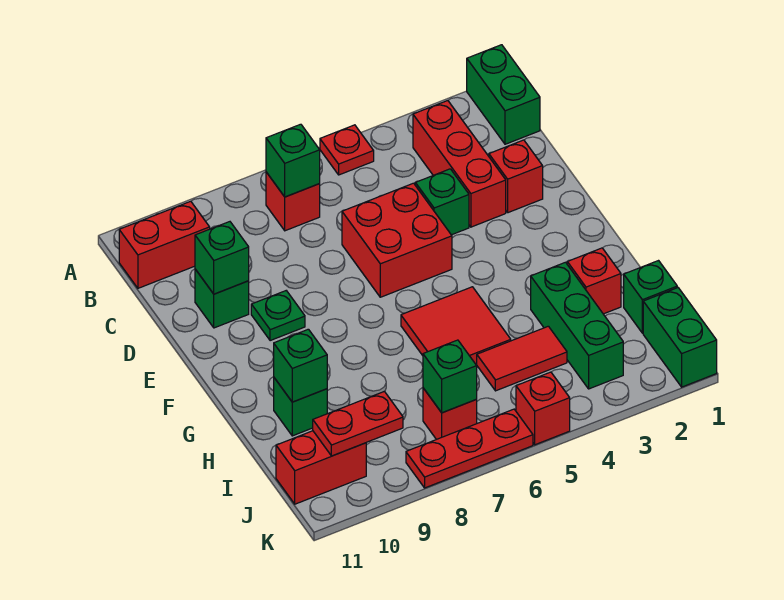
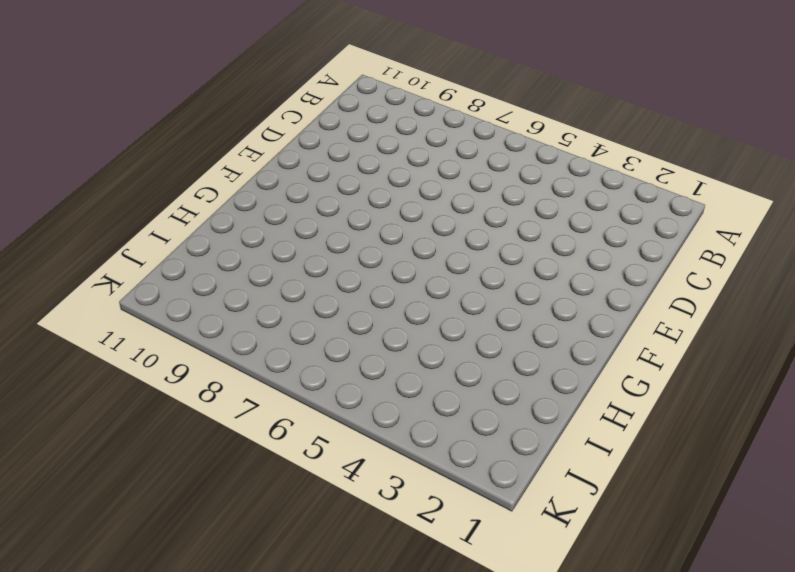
none -> green brick A1:B1 level 1
none -> red plate A5 level 1
none -> red brick B3:D3 level 1

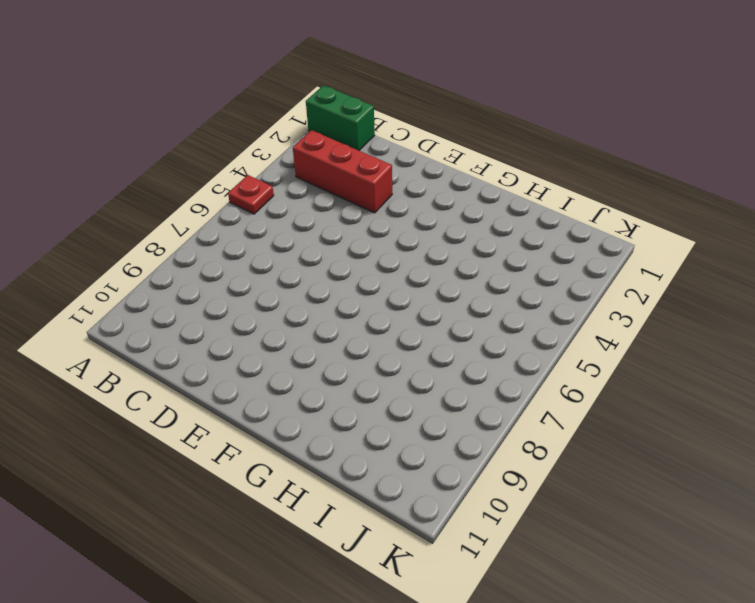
none -> red brick B7 level 1
none -> red brick B10:B11 level 1
none -> red brick D2 level 1

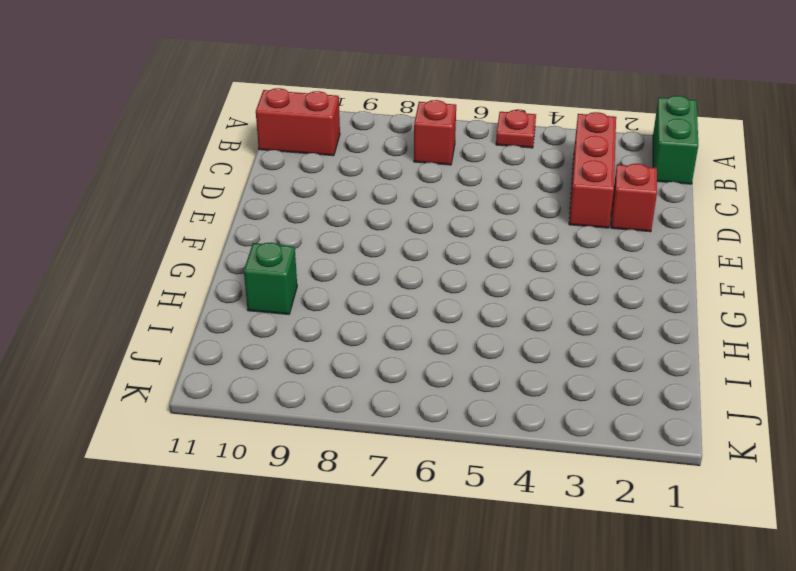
none -> green brick D4 level 1
none -> red brick D5:E6 level 1
none -> green brick D10 level 1

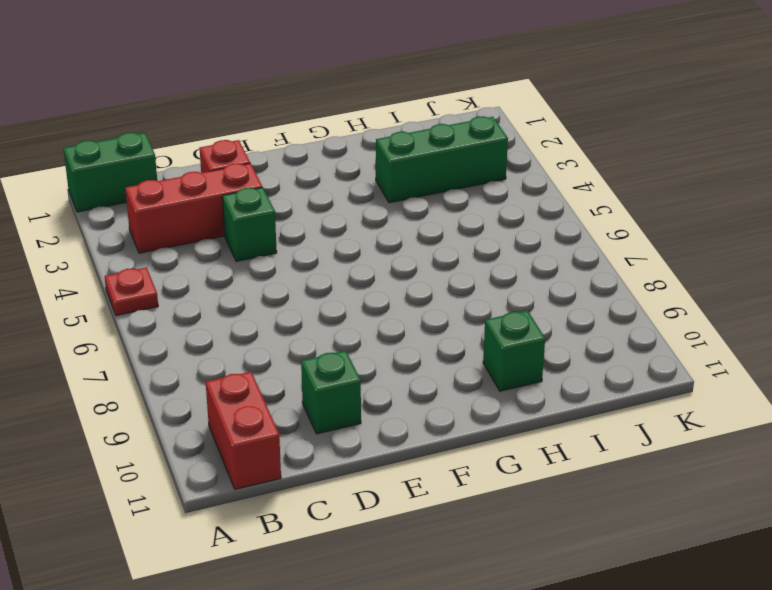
none -> red brick B7 level 1
none -> red brick D5:E6 level 1
none -> green plate E9 level 1

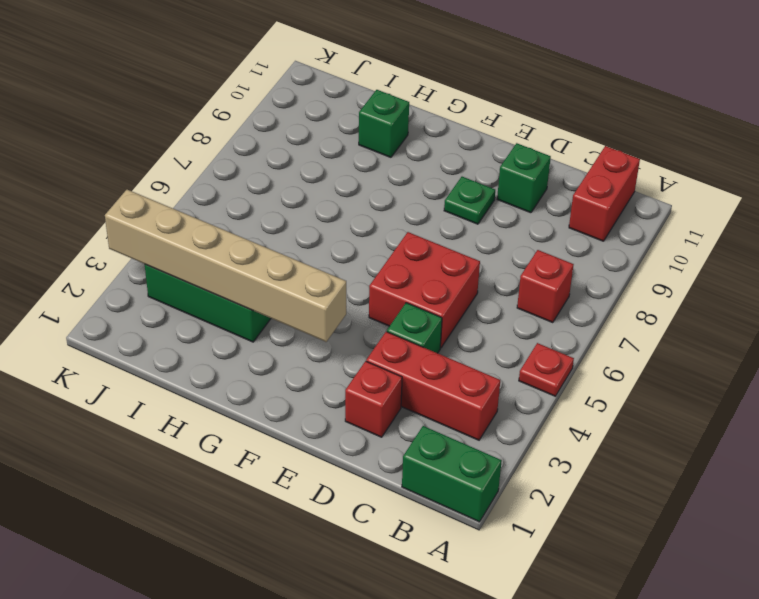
tan brick F3:K3 level 2 -> none
none -> red tile G5:H6 level 1
none -> red brick H2 level 1
none -> green brick I1 level 1

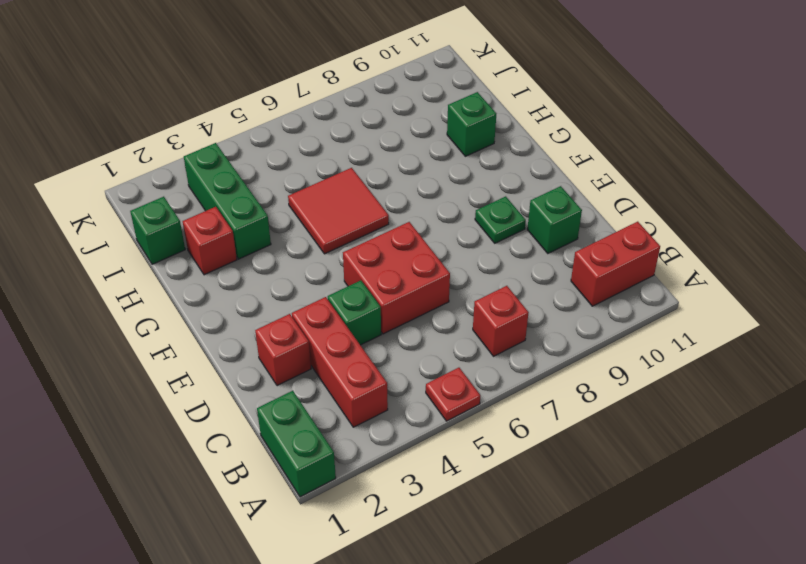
none -> red tile I4:I5 level 1
none -> green brick J1:K1 level 1
none -> red brick J7 level 1

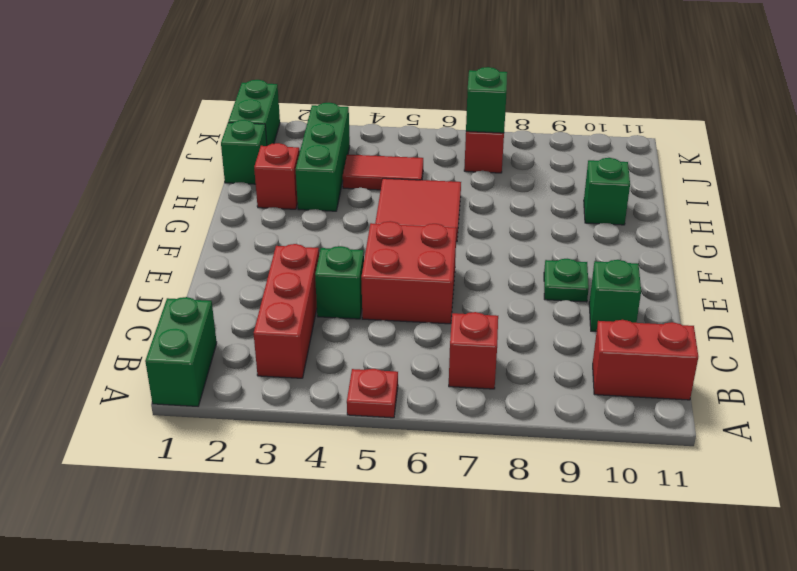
none -> red brick D2 level 1
none -> red brick J10:J11 level 1
none -> red brick K5 level 1

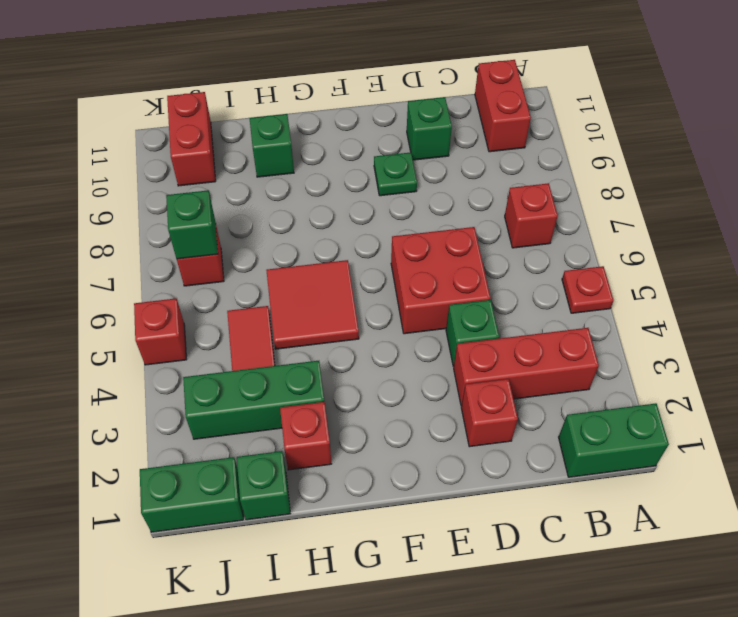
none -> red plate K6:K8 level 1
none -> green brick B7 level 2
none -> green brick D10 level 2

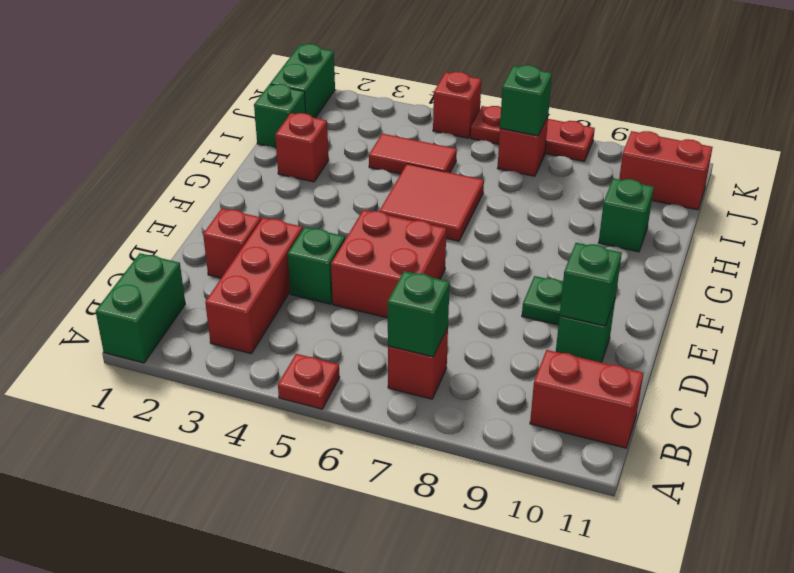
none -> green brick H3:J3 level 1
none -> green brick H10 level 2
none -> red plate J9:J10 level 2

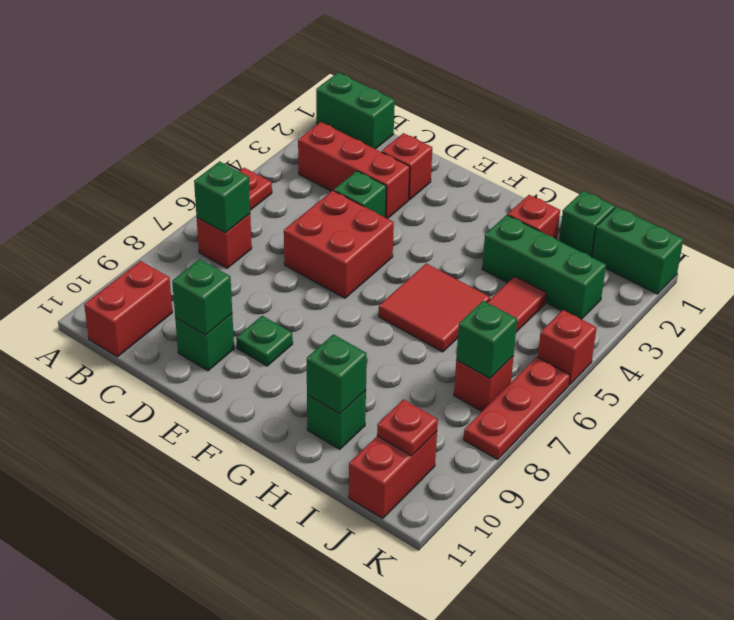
red plate J10 level 2 -> red plate J9:J10 level 2

